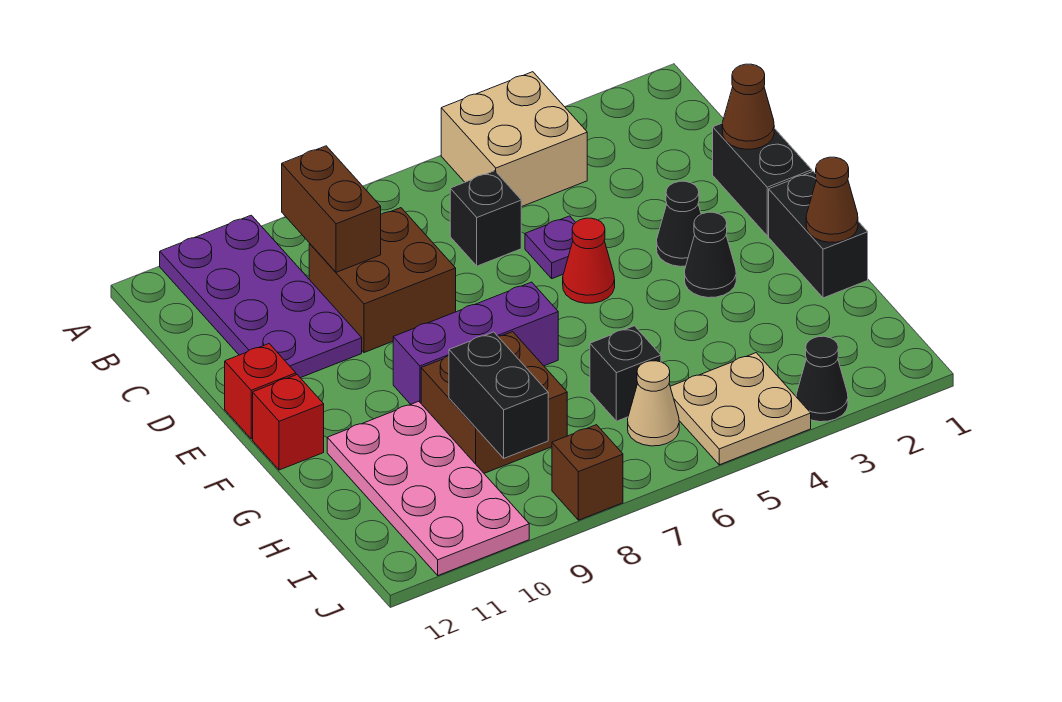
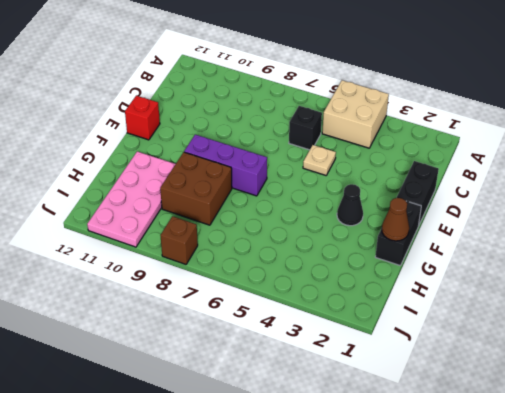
tan plate D5 level 1 -> purple plate D5 level 1
none -> purple plate A10:D11 level 1
none -> brown brick C8:D9 level 1
none -> black cone E3 level 1

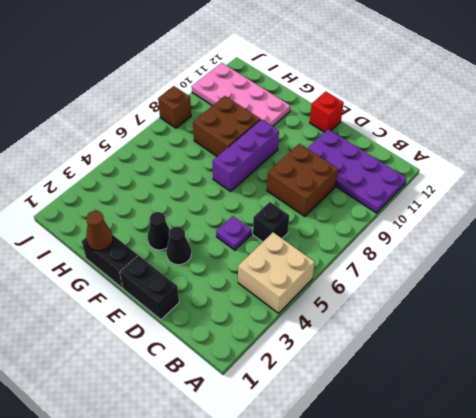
none -> red cone E5 level 1
none -> red brick F12 level 1
none -> black brick H6 level 1

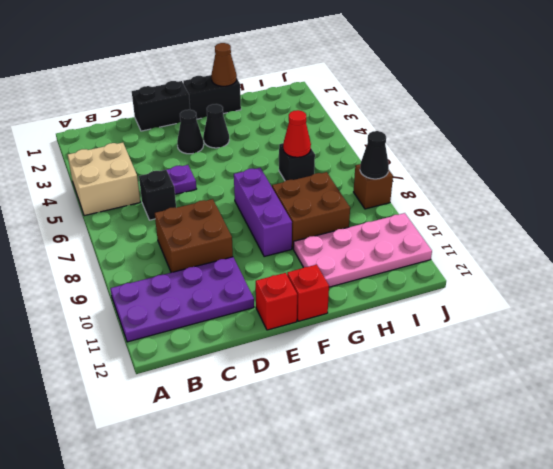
red cone H6 level 2 -> red cone E5 level 1
black cone J8 level 2 -> black cone J3 level 1
none -> tan plate I4:J5 level 1
none -> tan cone I6 level 1
none -> brown brick B9:C9 level 2

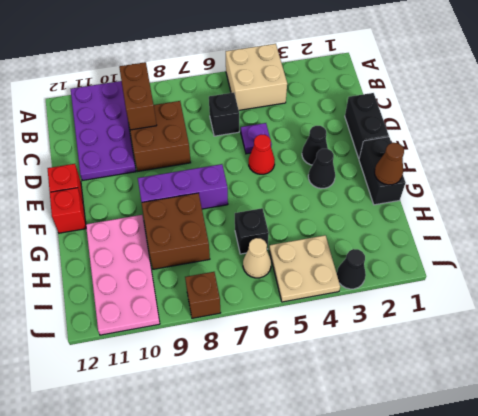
none -> brown cone D1 level 2
none -> black brick H9:I9 level 2

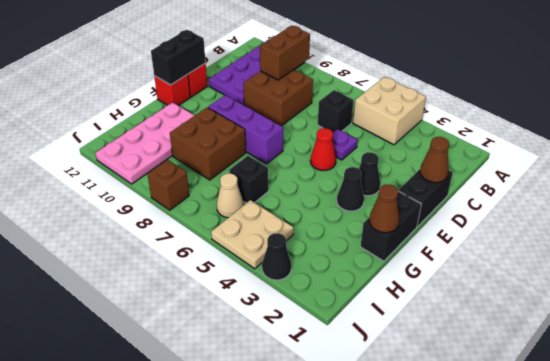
black brick E12:F12 level 2 -> black brick H9:I9 level 2

